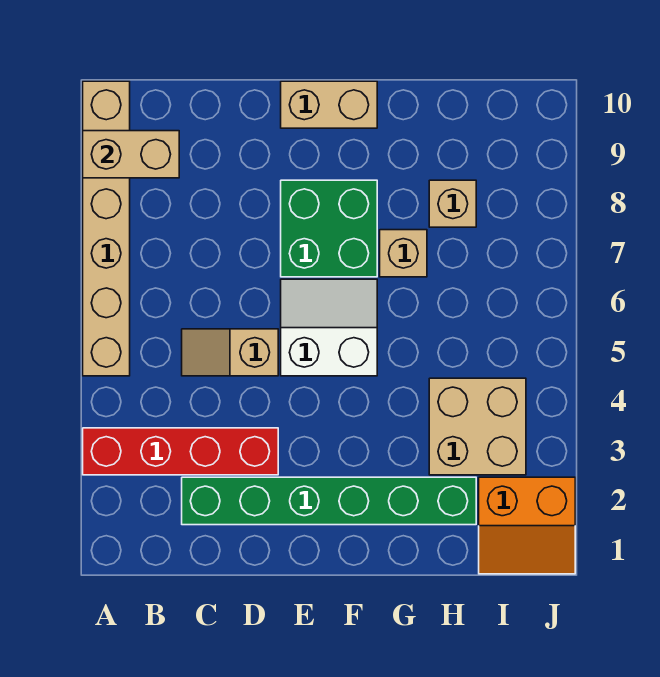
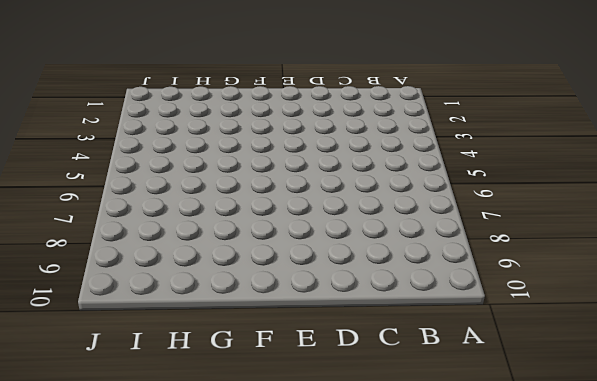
none -> red brick A3:D3 level 1
none -> tan brick A5:A10 level 1
none -> green brick C2:H2 level 1

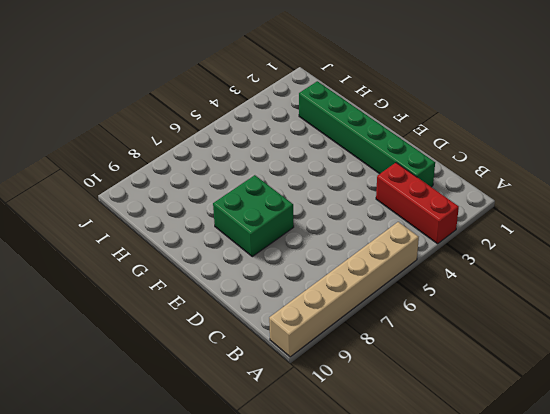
red brick A3:C3 level 1 -> red brick A3:D3 level 1
none -> tan slope C5:D5 level 1 top D
none -> white slope E5:F6 level 1 top 5
none -> tan brick E10:F10 level 1

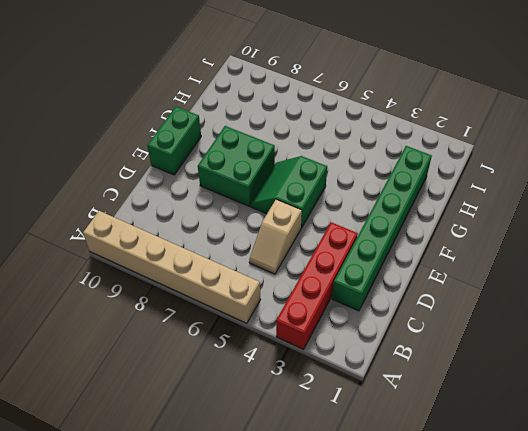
green slope E5:F6 level 1 top 5 -> white slope E5:F6 level 1 top 5
green brick E10:F10 level 1 -> tan brick E10:F10 level 1
none -> tan brick G7 level 1
none -> tan brick H3:I4 level 1
none -> tan brick H8 level 1

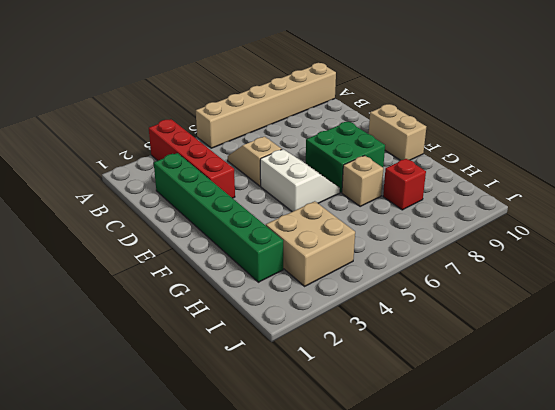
red brick H8 level 1 -> tan brick H8 level 1
none -> orange slope I1:J2 level 1 top 2
none -> tan brick A9:B9 level 2

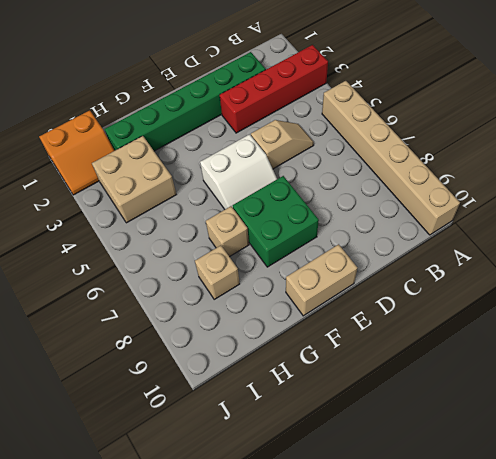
orange slope I1:J2 level 1 top 1 -> orange slope I1:J2 level 1 top 2
none -> tan brick A9:B9 level 2

